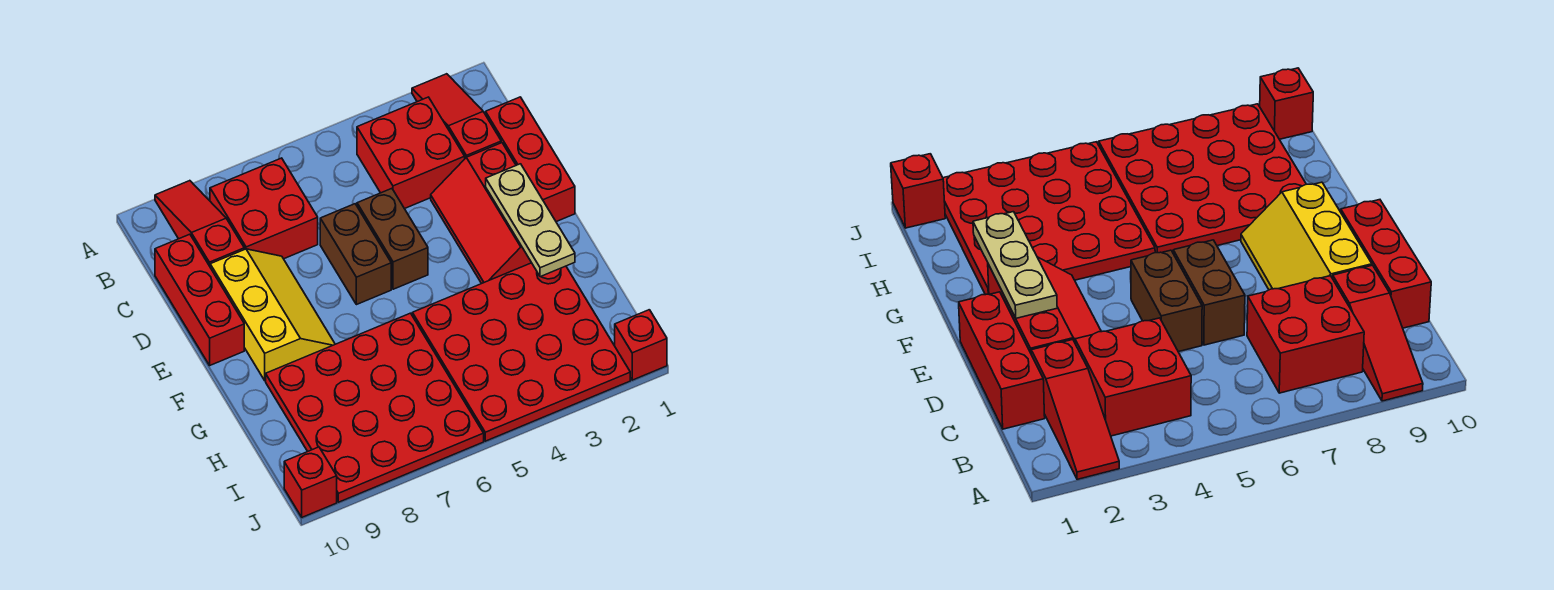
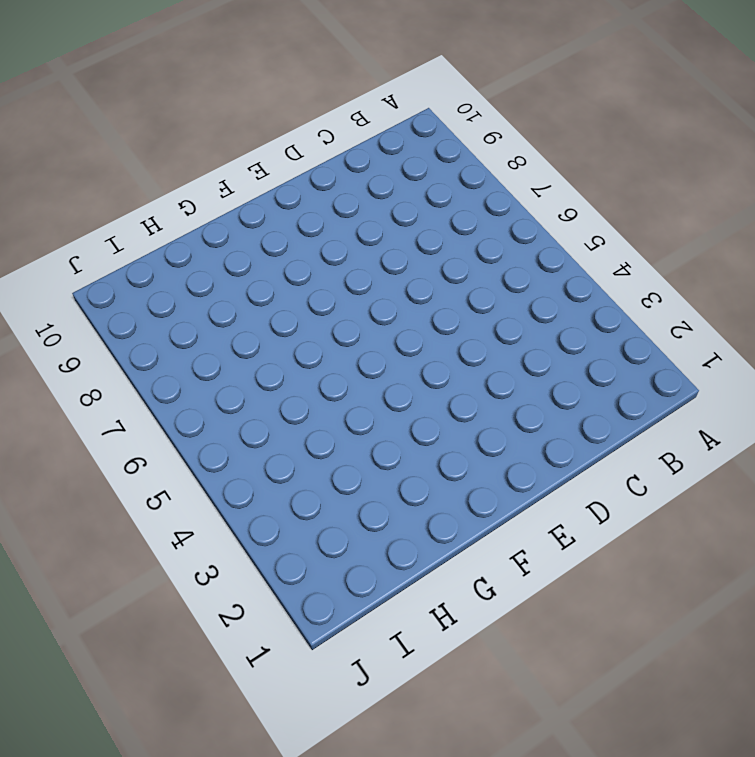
none -> red slope A2:C2 level 1 top C
none -> red slope A9:C9 level 1 top C
none -> red brick B3:C4 level 1

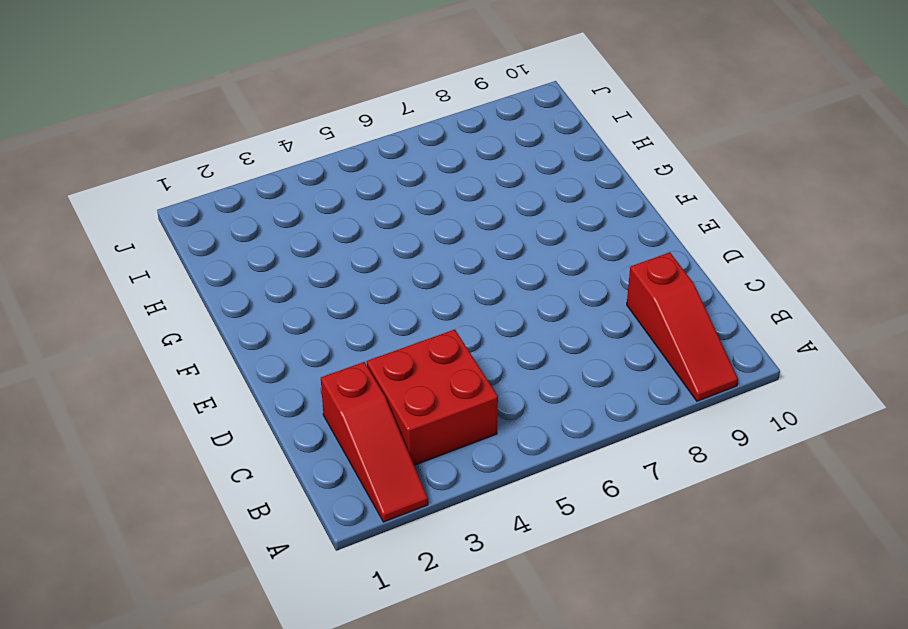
none -> red brick B7:C8 level 1
none -> red brick C1:E1 level 1
none -> red brick C10:E10 level 1

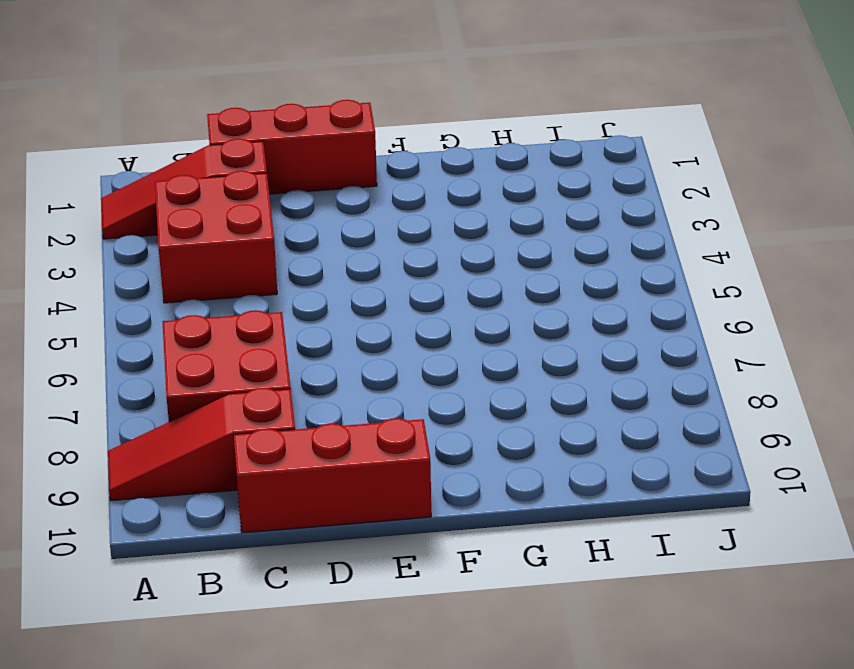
none -> red slope D2:F3 level 1 top 2
none -> brown brick D5:E5 level 1
none -> brown brick D6:E6 level 1

